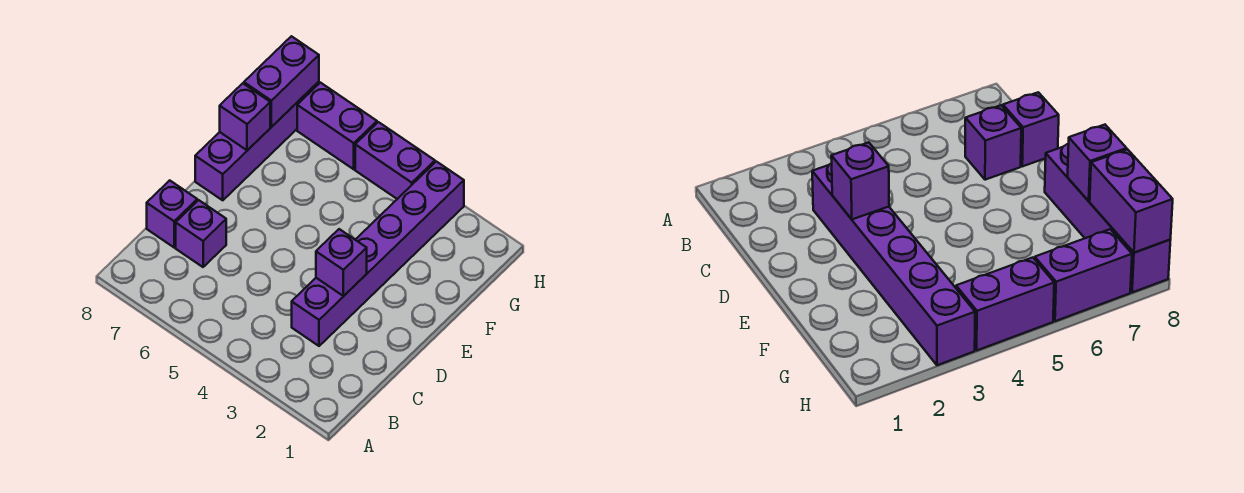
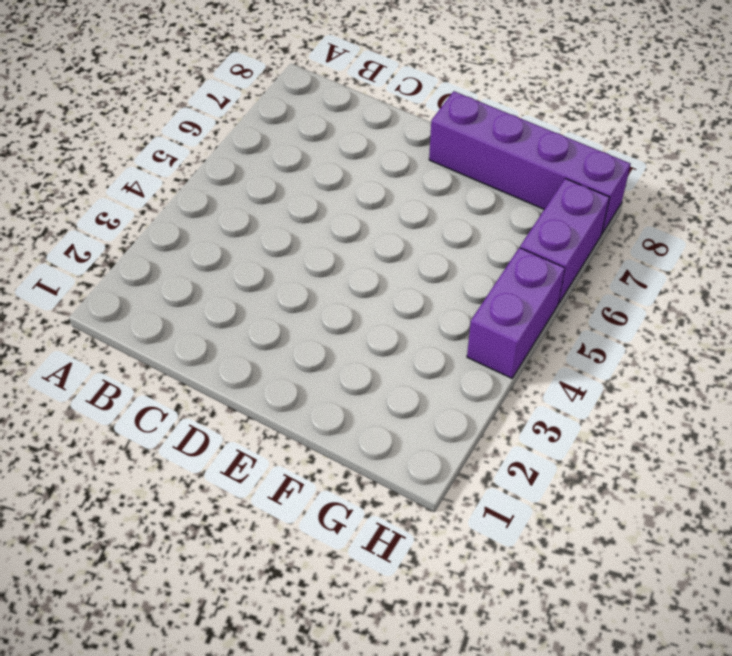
none -> purple brick C3:H3 level 1
none -> purple brick C7 level 1

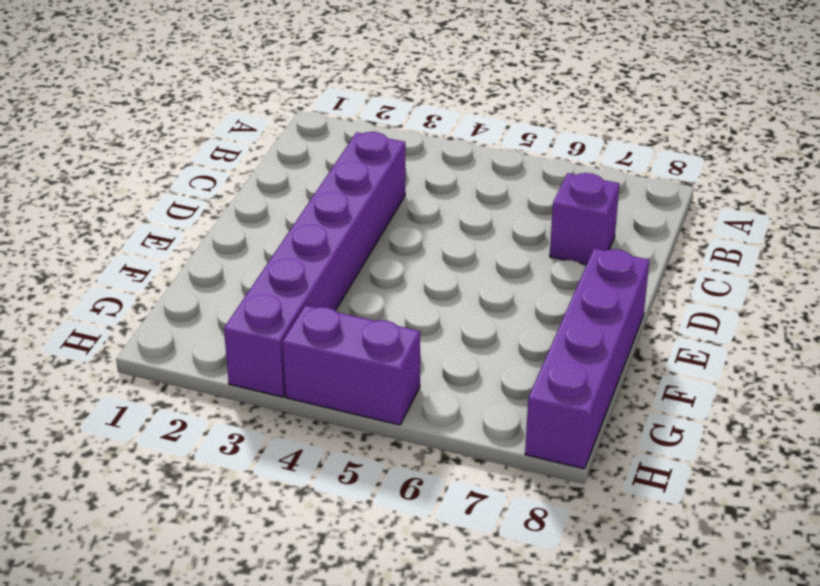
none -> purple brick C8 level 1
none -> purple brick H6:H7 level 1

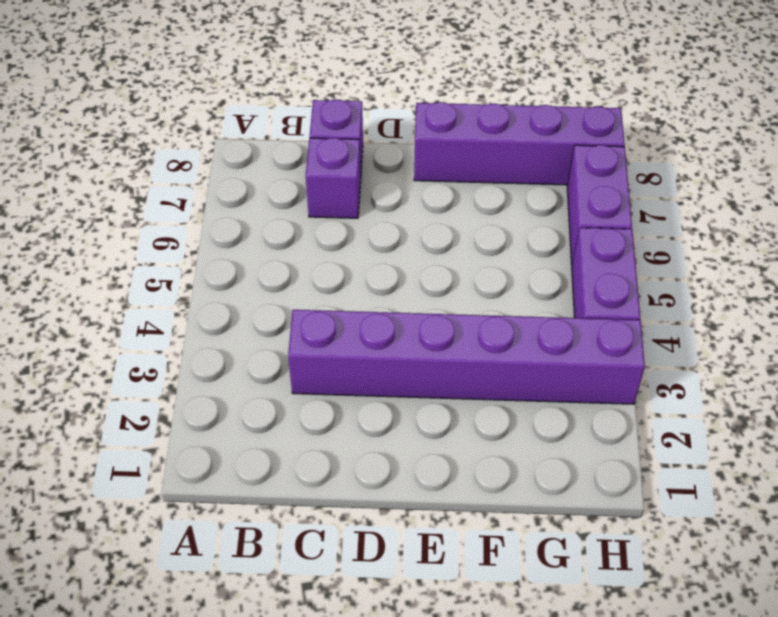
none -> purple brick D3 level 2
none -> purple brick F8 level 2

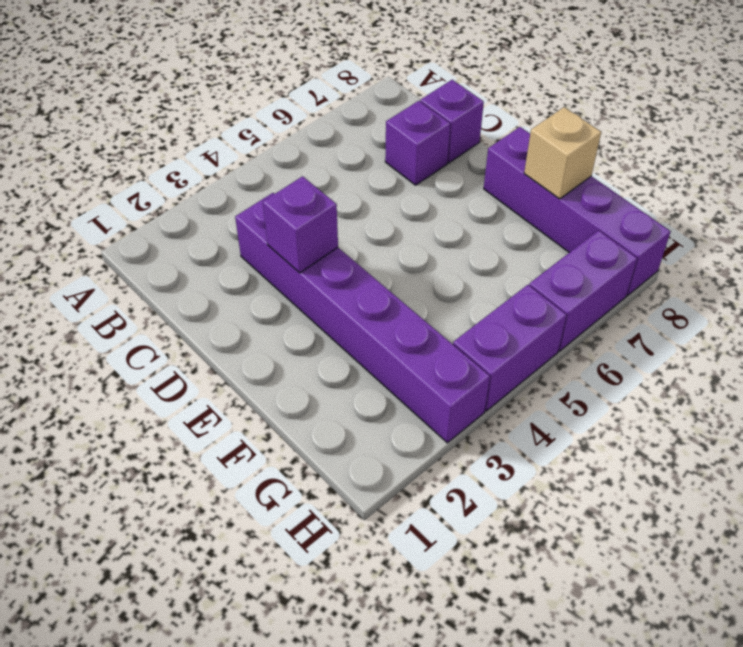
tan brick F8 level 2 -> purple brick F8 level 2
none -> purple brick G8:H8 level 2

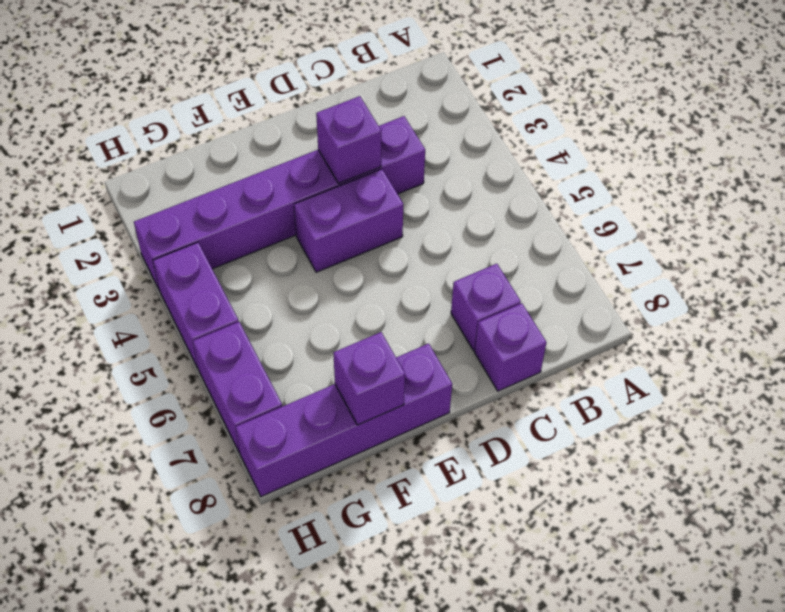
purple brick D4:E4 level 1 -> purple brick G8:H8 level 2

